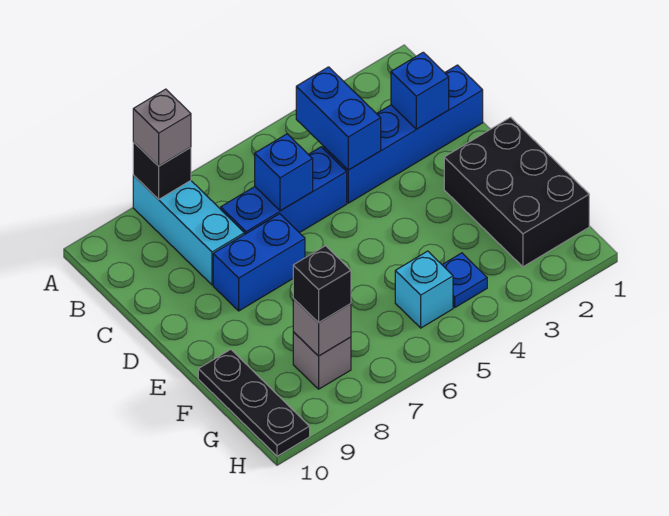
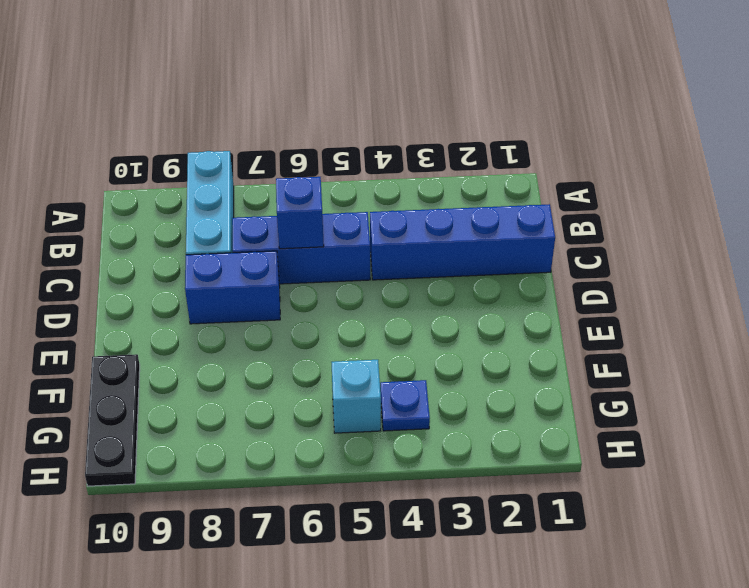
none -> black brick E1:G2 level 1
none -> grey brick G8 level 1
none -> black brick A8 level 2

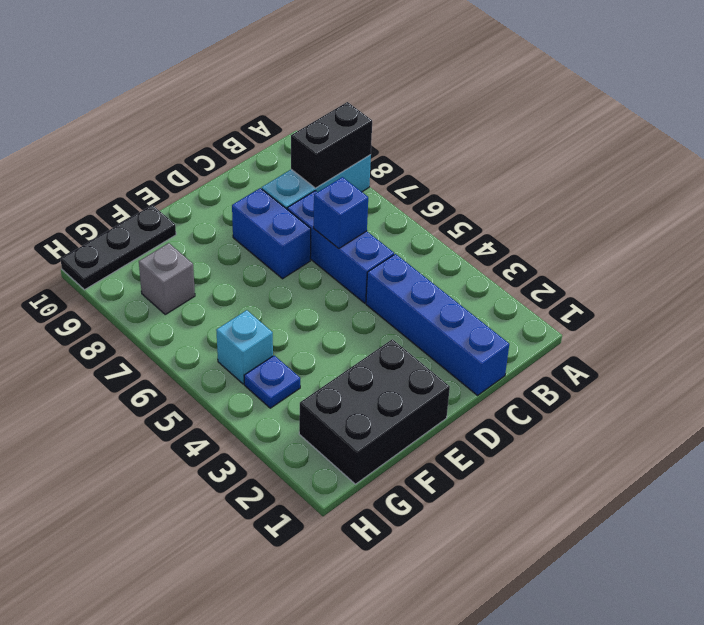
black brick A8:B8 level 2 -> black brick A8 level 2
none -> blue brick B4:C4 level 2
none -> blue brick C2 level 2
none -> grey brick G8 level 2

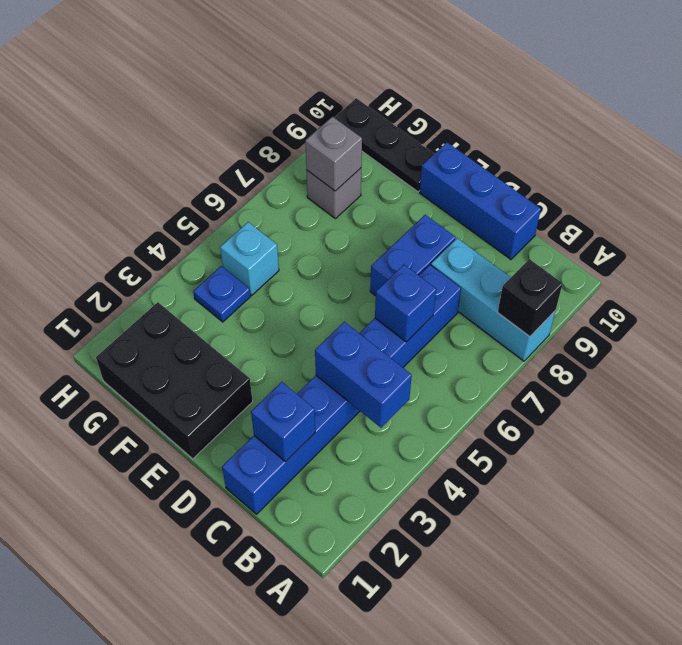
blue brick C10:E10 level 1 -> none
none -> grey brick A8 level 3
none -> black brick G8 level 3

